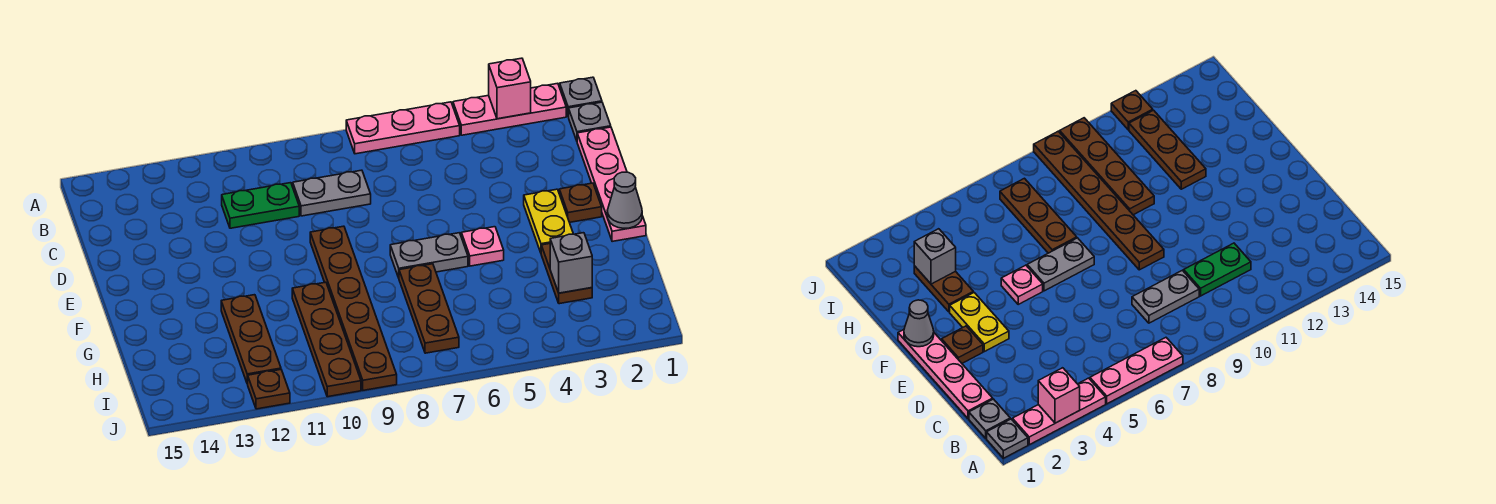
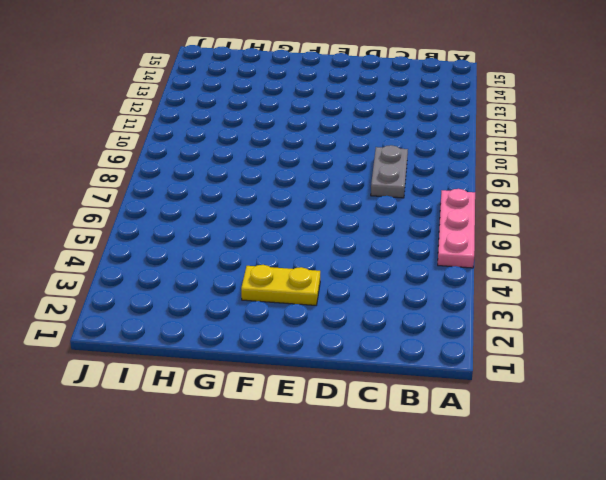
none -> grey plate A1 level 1
none -> pink plate A2:A4 level 1
none -> grey plate B1 level 1

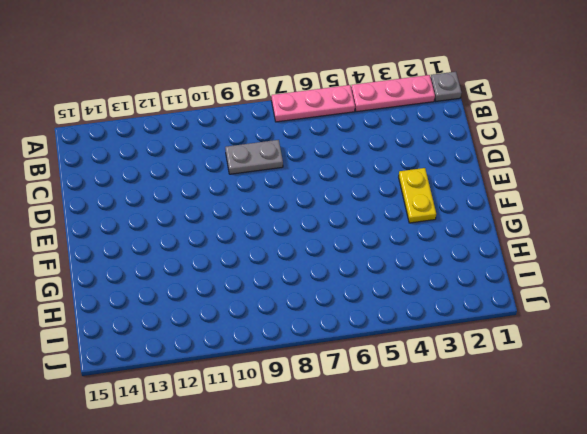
none -> grey plate B1 level 1
none -> pink plate C1:F1 level 1
none -> green plate C10:C11 level 1

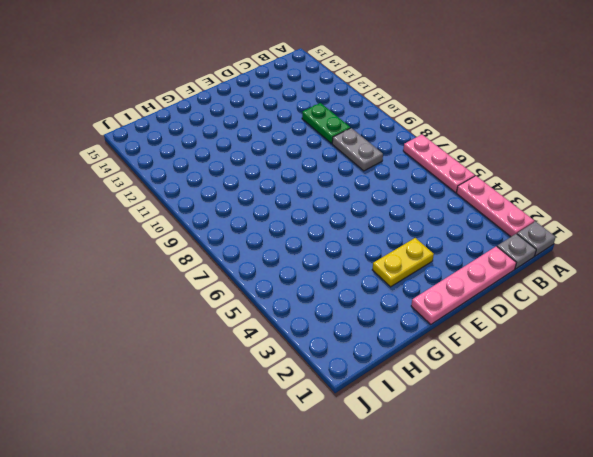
none -> brown plate E2 level 1
none -> brown plate E9:J9 level 1
none -> pink plate F5 level 1

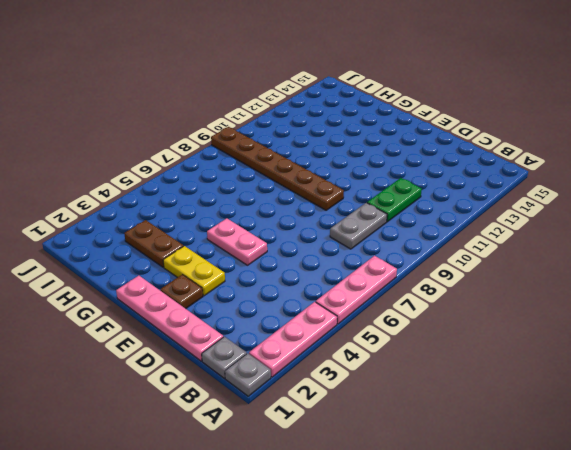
pink plate E5:F5 level 1 -> pink plate F5 level 1
none -> grey plate F6:F7 level 1
none -> brown plate G7:I7 level 1
none -> brown plate G10:J10 level 1

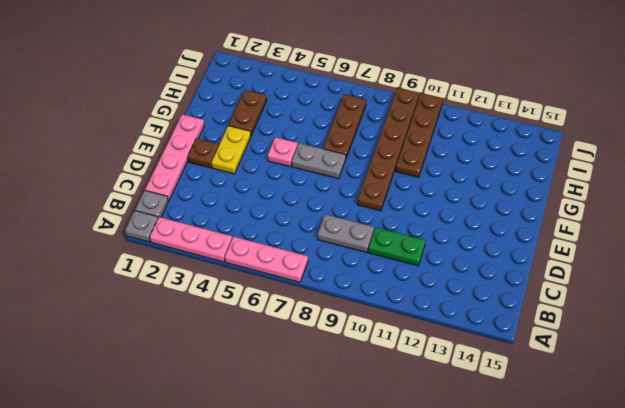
none -> brown plate G12:I12 level 1
none -> brown plate J12 level 1
none -> pink brick A3 level 2

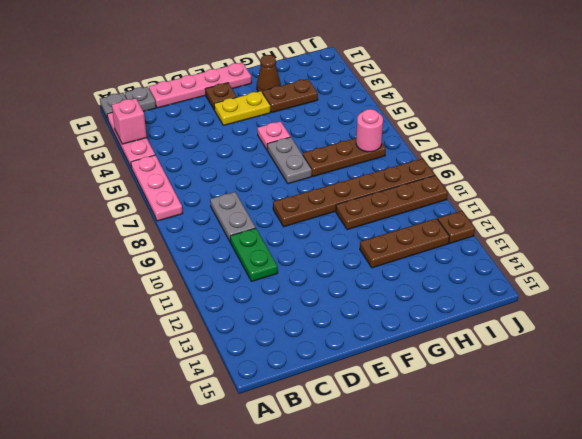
brown cone G2 level 1 -> none
pink round brick I7 level 2 -> none
none -> grey cone F1 level 2
none -> grey brick H3 level 2

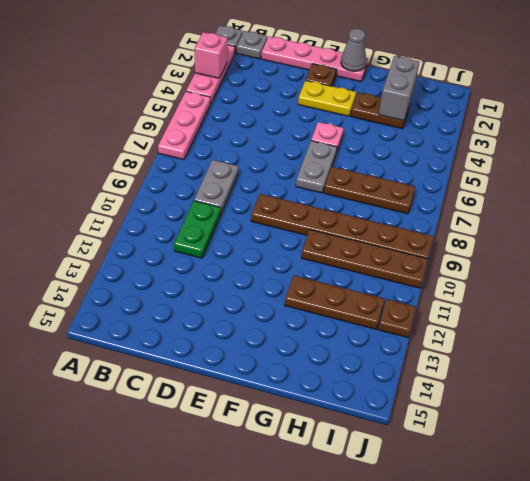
grey brick H2:H3 level 2 -> grey brick H3 level 2

